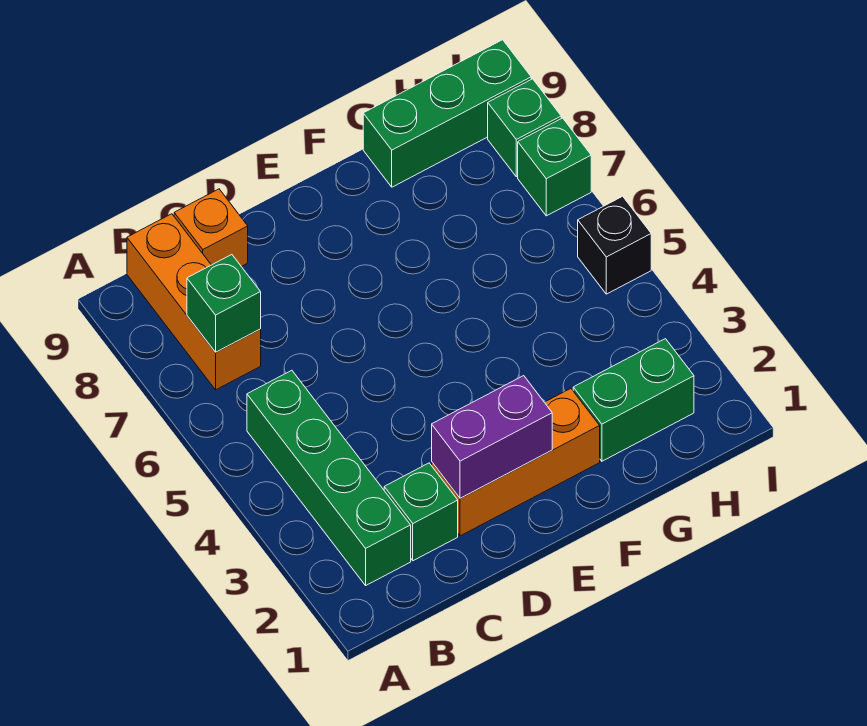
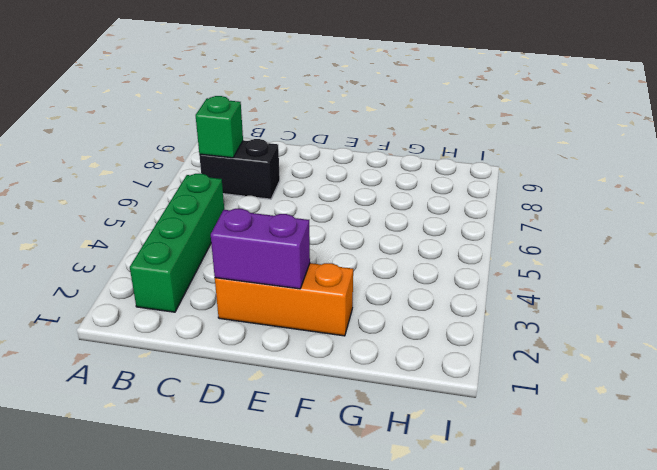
black brick B7:C7 level 1 -> orange brick B7:B9 level 1
none -> green brick C2 level 1
none -> orange brick C9 level 1
none -> green brick G2:H2 level 1

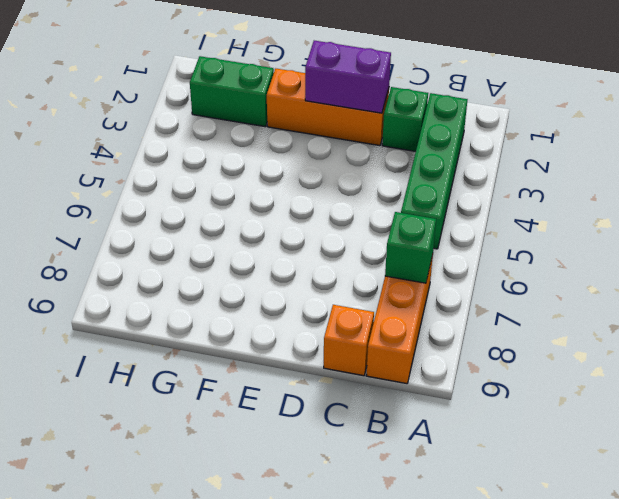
none -> green brick G9:I9 level 1
none -> black brick I5 level 1
none -> green brick I7 level 1

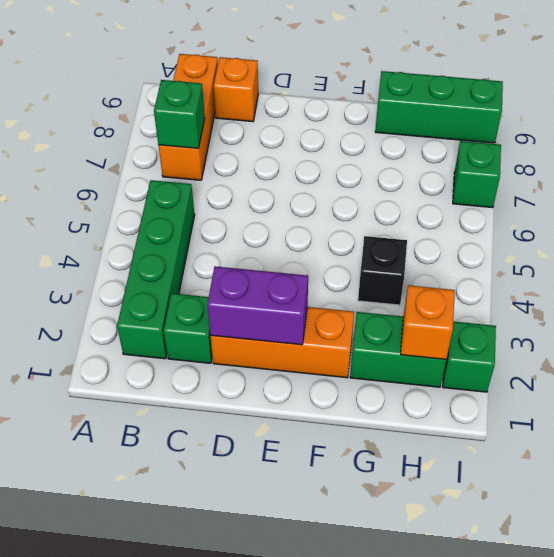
black brick G4 level 1 -> black brick I5 level 1
orange brick H2 level 2 -> none
green brick I2 level 1 -> green brick I8 level 1

